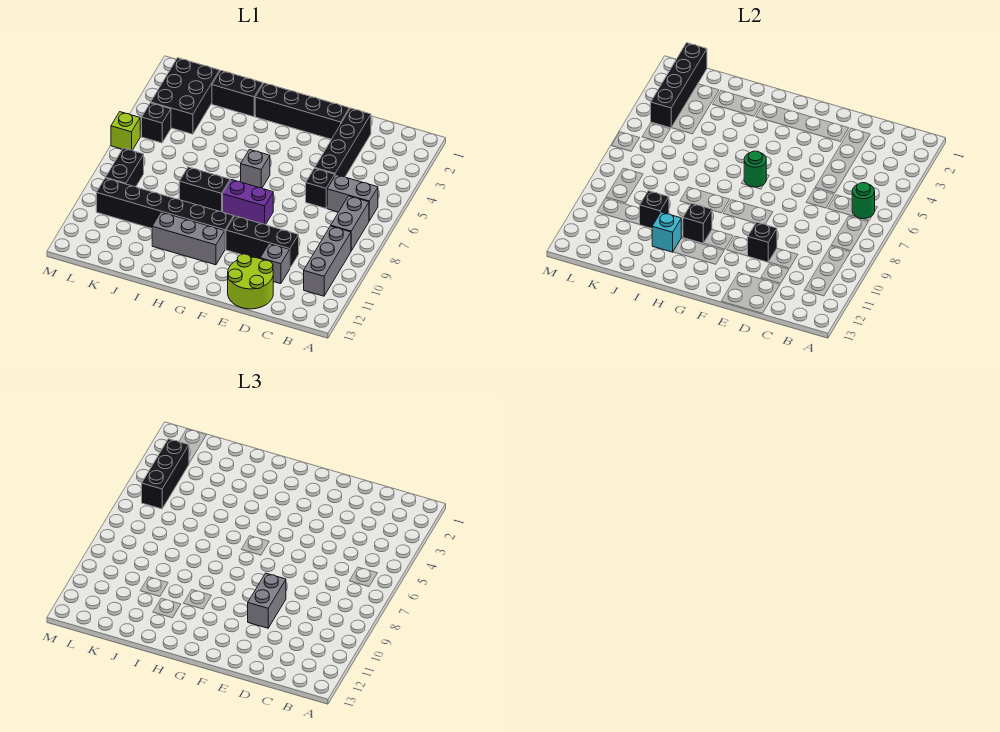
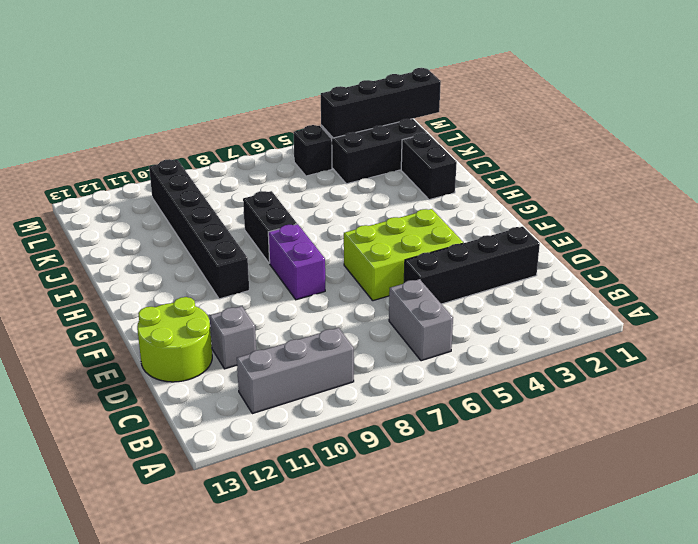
lime brick E4:F6 level 1 -> none
none -> grey brick B7:B8 level 1
none -> black brick D6 level 1
none -> black brick D10:F10 level 1

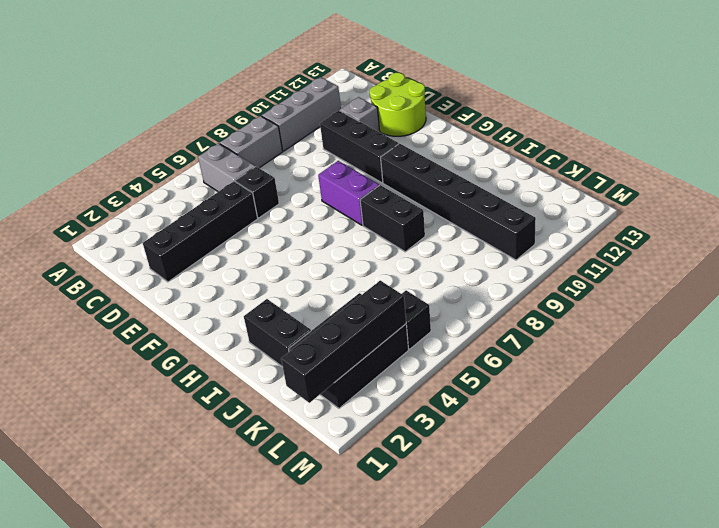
none -> black brick E2:H2 level 1
none -> grey brick G6 level 1
none -> grey brick G11:I11 level 1

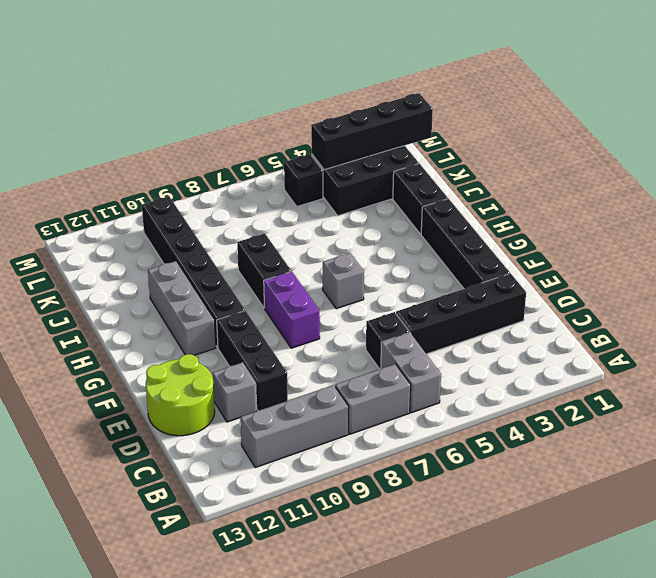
none -> black brick L8:L9 level 1
none -> lime brick M6 level 1
none -> green round brick B6 level 2

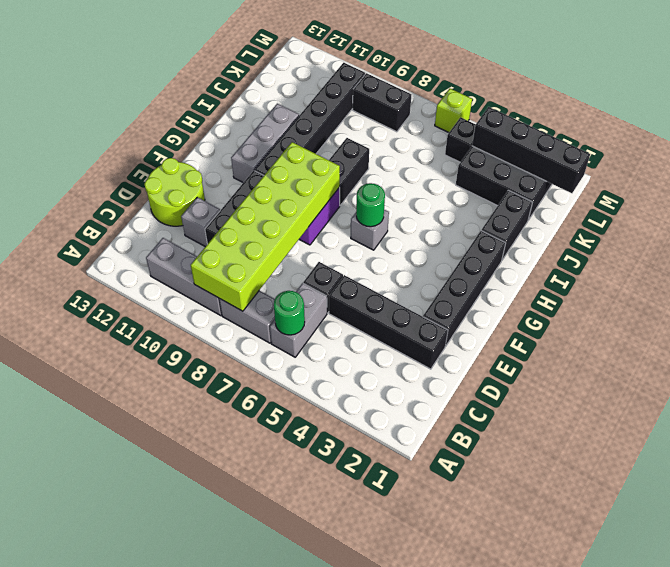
lime brick B8:G9 level 2 -> none
none -> black brick E10 level 2
none -> black brick H10 level 2
none -> cyan brick I11 level 2

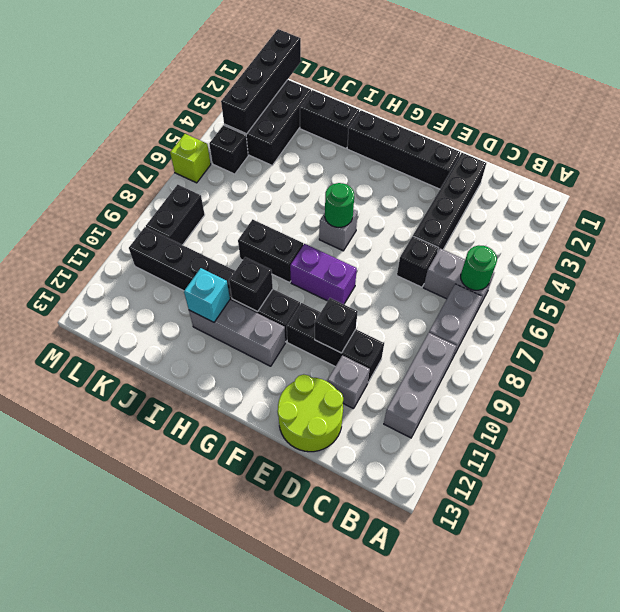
none -> black brick J10 level 2
none -> grey brick E9:E10 level 3
none -> black brick L3:L5 level 3

